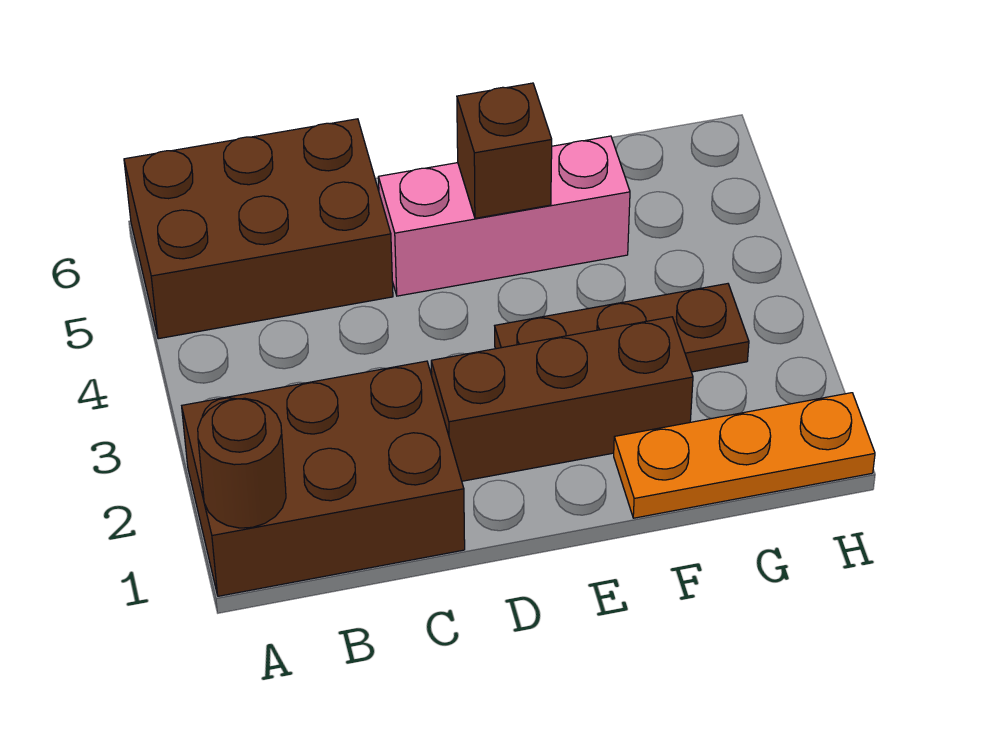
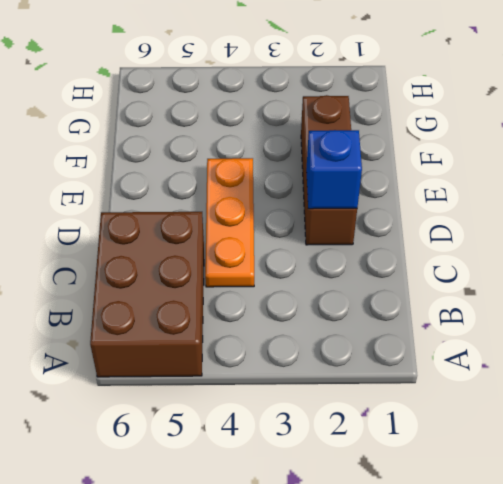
orange plate C4:E4 level 1 -> orange plate F1:H1 level 1
blue brick D2 level 2 -> none
none -> brown brick A1:C2 level 1
none -> pink brick D5:F5 level 1

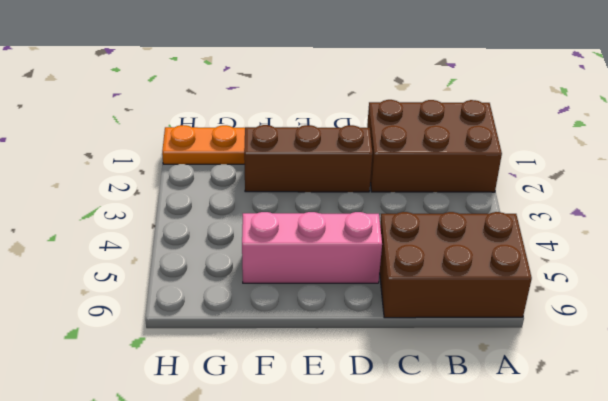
none -> brown plate E3:G3 level 1
none -> brown round brick A1 level 2

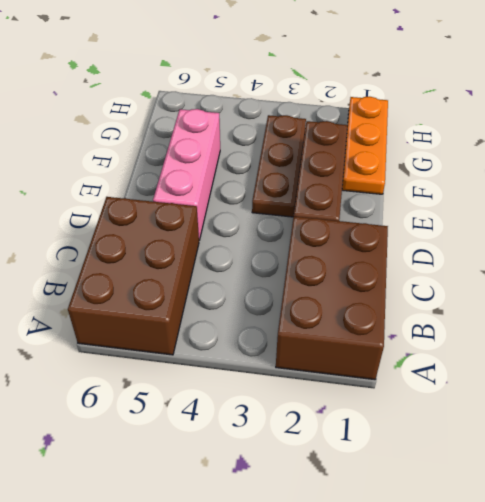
none -> brown round brick A1 level 2
none -> brown brick E5 level 2

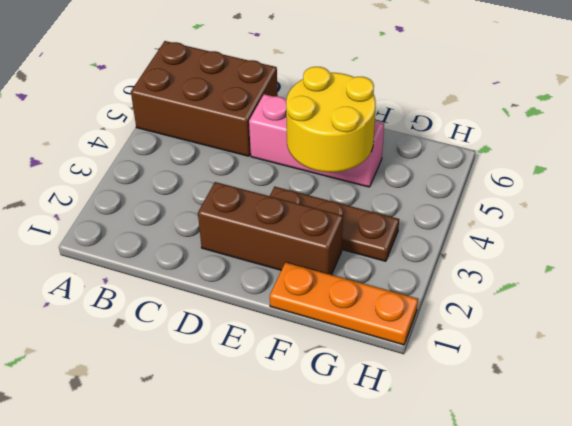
yellow round brick E4:F5 level 2 -> brown brick E5 level 2
none -> brown brick A1:C2 level 1
none -> brown round brick A1 level 2

